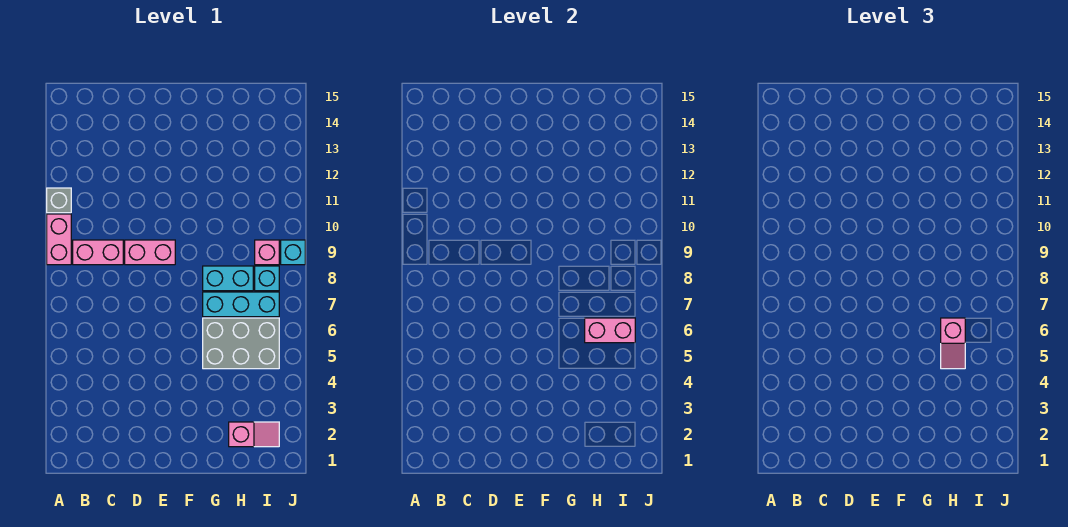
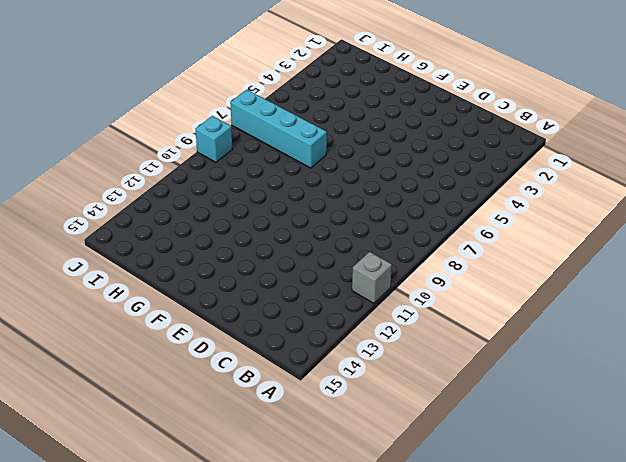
cyan brick G7:J7 level 1 -> cyan brick G7:I7 level 1
none -> pink brick A9:A10 level 1
none -> pink brick B9:C9 level 1
none -> pink brick D9:E9 level 1

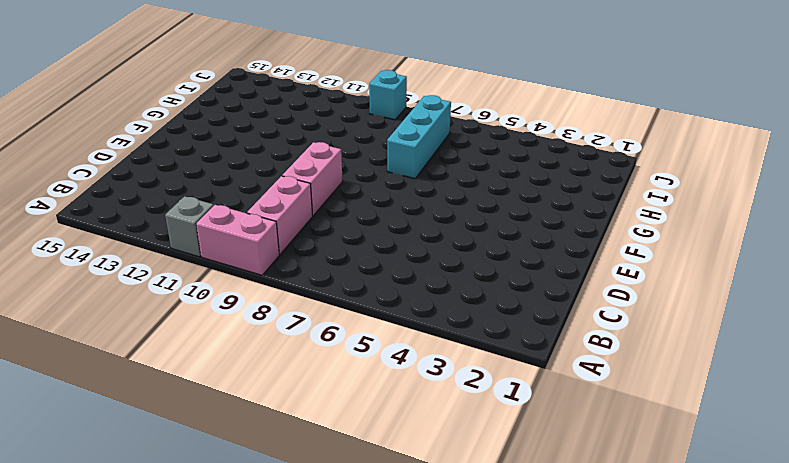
none -> grey brick G5:I6 level 1
none -> cyan brick G8:H8 level 1
none -> pink slope H2:I2 level 1 top H

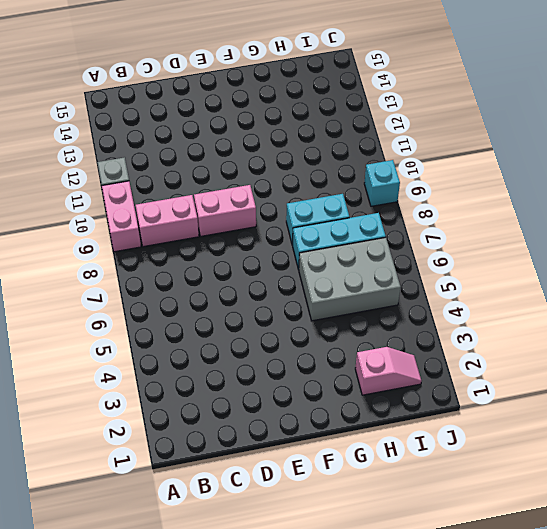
none -> cyan brick I8 level 1
none -> pink brick I9 level 1
none -> pink brick H6:I6 level 2

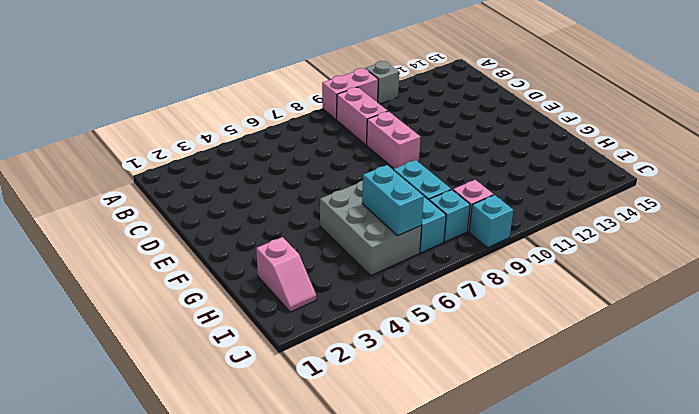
cyan brick H6:I6 level 2 -> pink brick H6:I6 level 2
none -> pink slope H5:H6 level 3 top 6

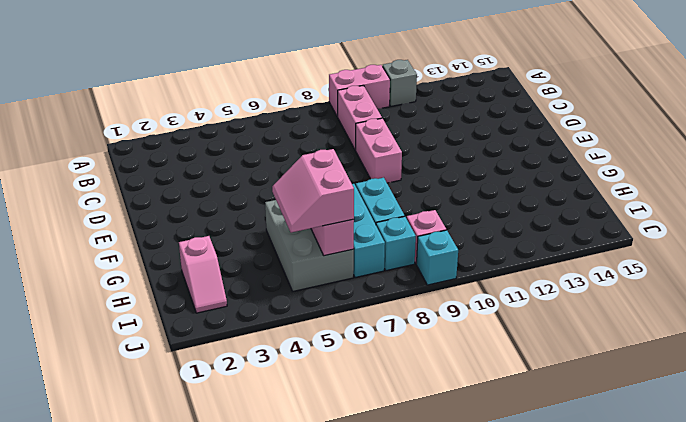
pink slope H5:I6 level 3 top 6 -> pink slope H5:H6 level 3 top 6

